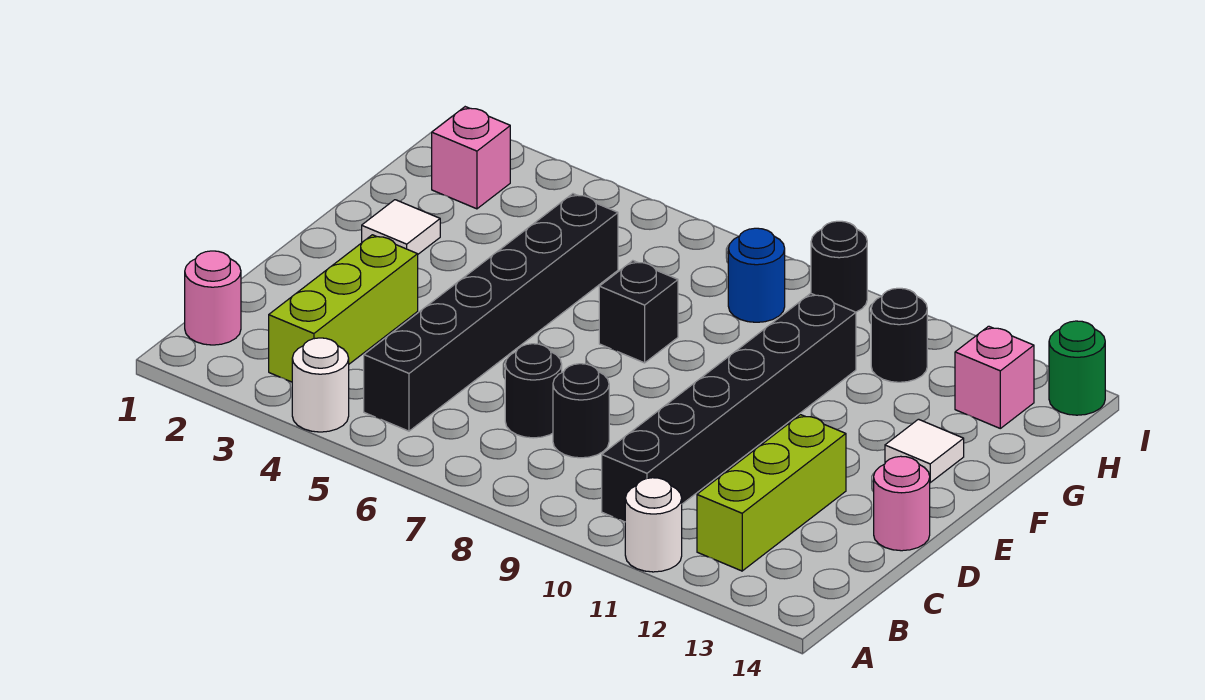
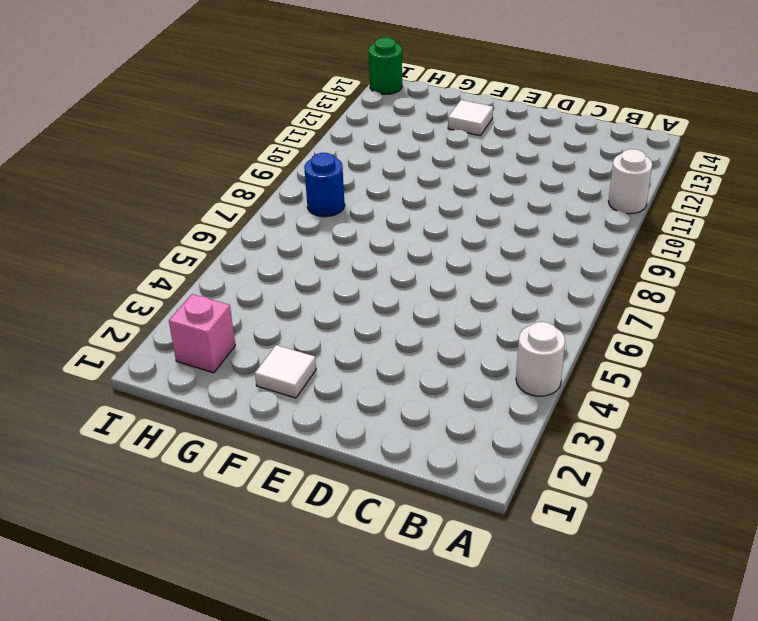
none -> pink round brick B1 level 1
none -> lime brick B3:D3 level 1
none -> black brick B5:G5 level 1

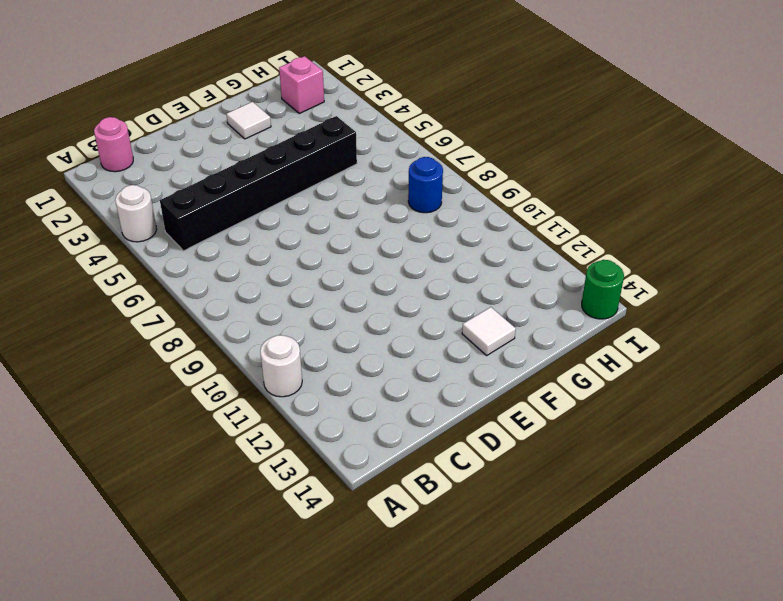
none -> lime brick B3:D3 level 1
none -> black brick B10:G10 level 1
none -> lime brick B12:D12 level 1

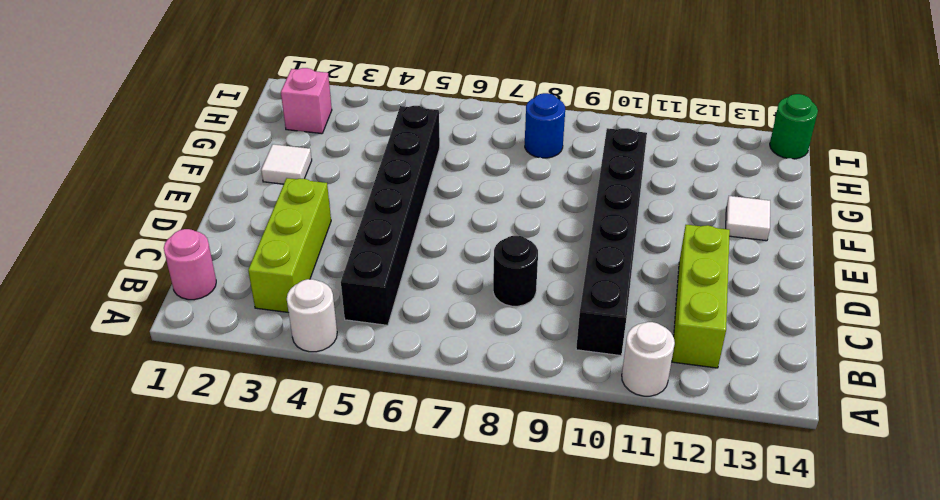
none -> black round brick C7 level 1
none -> pink round brick D14 level 1
none -> black brick F7 level 1

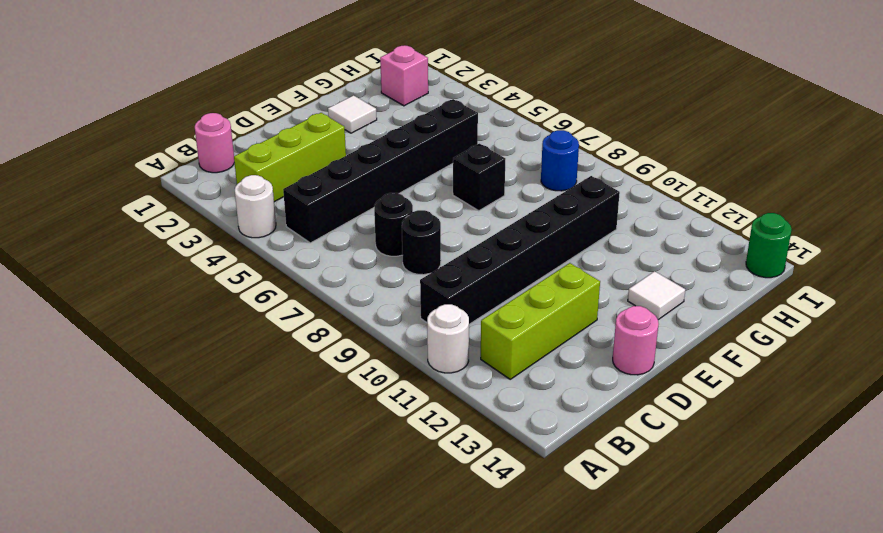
none -> black round brick H11 level 1
none -> pink brick H13 level 1
none -> black round brick I9 level 1

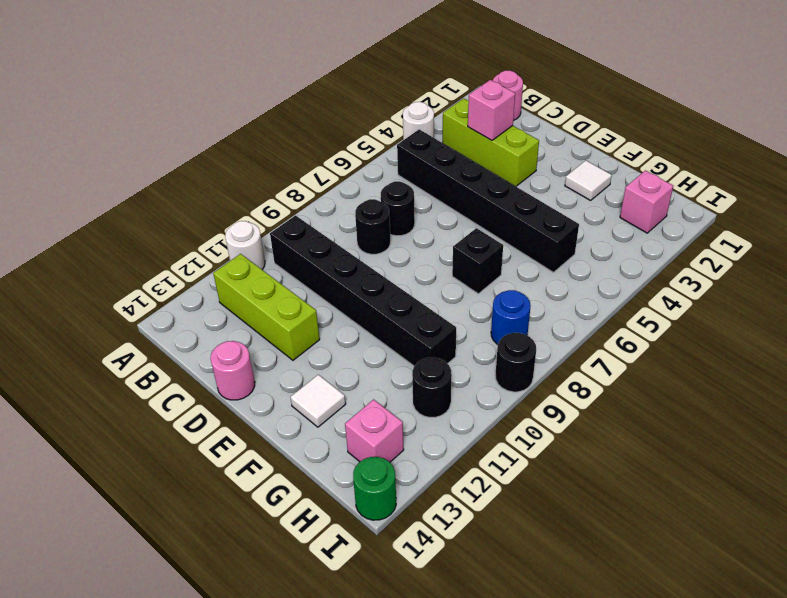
pink brick C3 level 2 -> none

